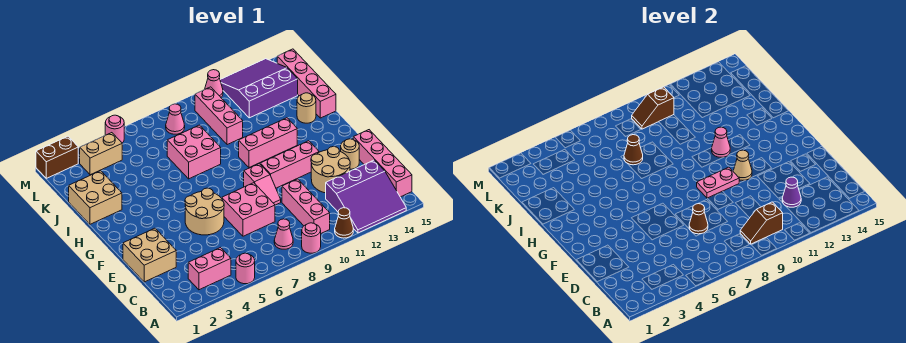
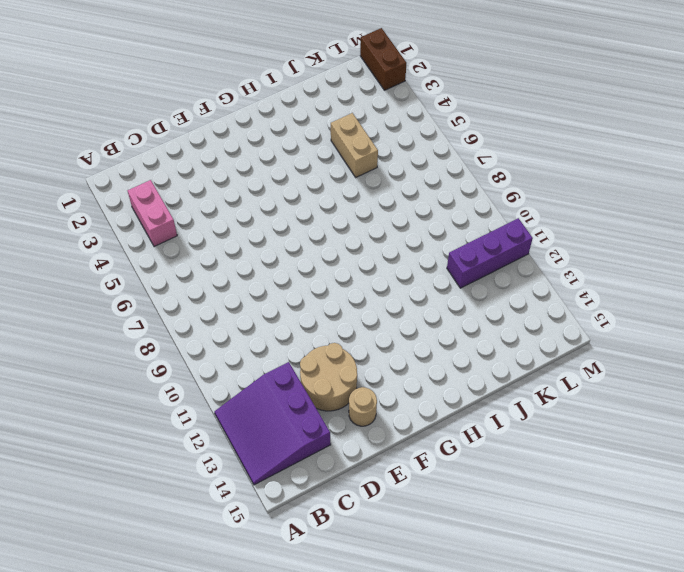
tan brick J4:J5 level 1 -> tan brick L3:L4 level 1
purple brick K11:M11 level 1 -> pink cone M11 level 1
none -> pink round brick A5 level 1
none -> pink round brick A9 level 1
none -> brown cone A11 level 1
none -> pink cone B8 level 1

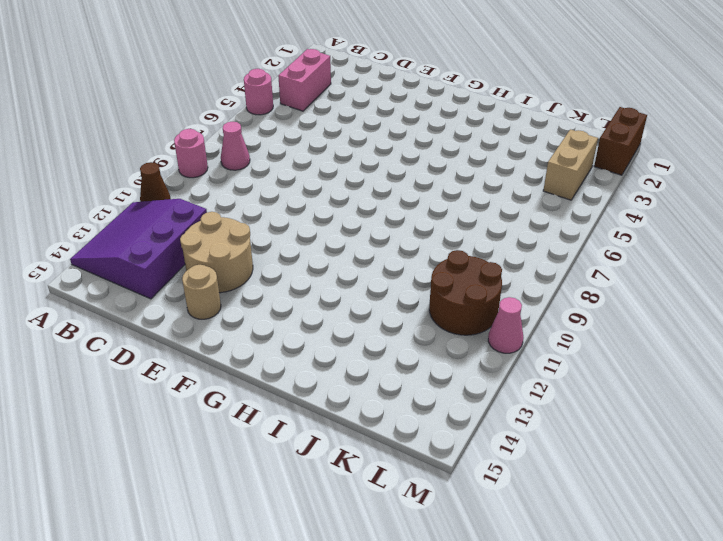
brown round brick K10:L11 level 1 -> pink brick J10:L10 level 1
none -> pink brick B10:D10 level 1
none -> pink brick B15:E15 level 1
none -> tan brick D1:E2 level 1
none -> pink brick D7:E8 level 1

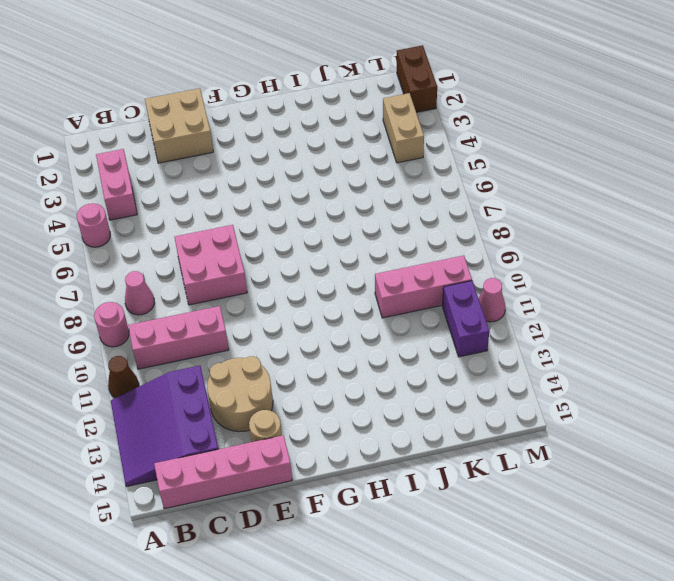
purple brick L11:L12 level 1 -> purple slope K12:M14 level 1 top K
none -> tan round brick E5:F6 level 1
none -> pink slope E9:F9 level 1 top F
none -> pink brick F10:F12 level 1
none -> pink brick H10:H12 level 1

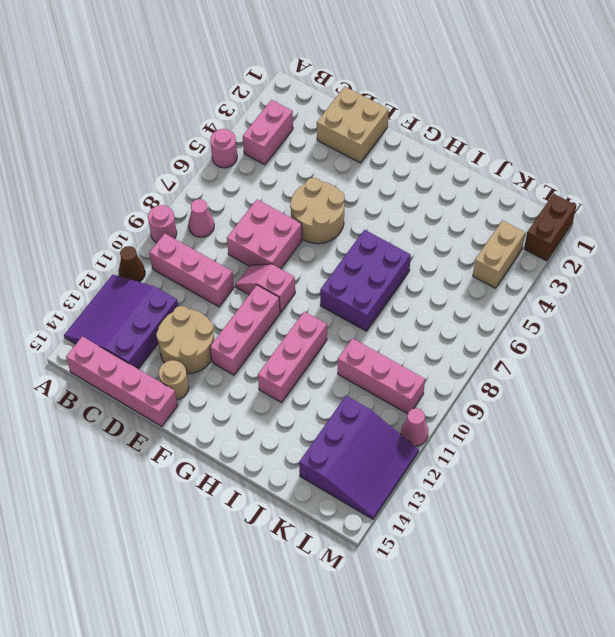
purple brick H6:I8 level 1 -> pink brick I7:J8 level 1
none -> tan brick I1:J2 level 1
none -> tan round brick I14 level 1
none -> pink brick I15:L15 level 1
none -> pink cone L8 level 1

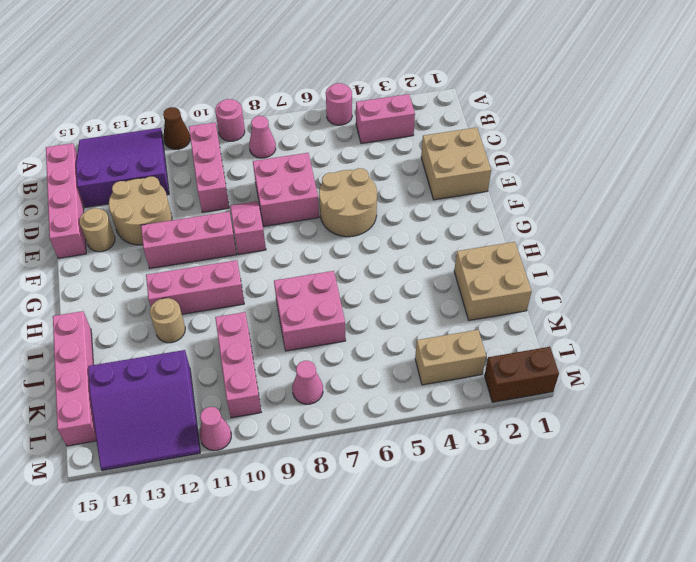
tan round brick I12 level 1 -> tan round brick I14 level 1
none -> pink round brick M5 level 1
none -> brown slope B9:B10 level 2 top 10
none -> purple cone C12 level 2
none -> brown cone D7 level 2

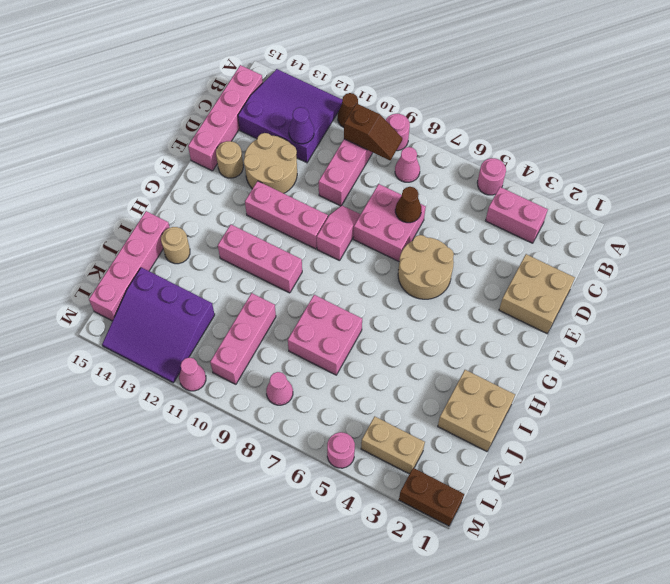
none -> pink plate F9:F10 level 2
none -> tan cone F11 level 2
none -> pink cone H11 level 2
none -> brown cone J7 level 2

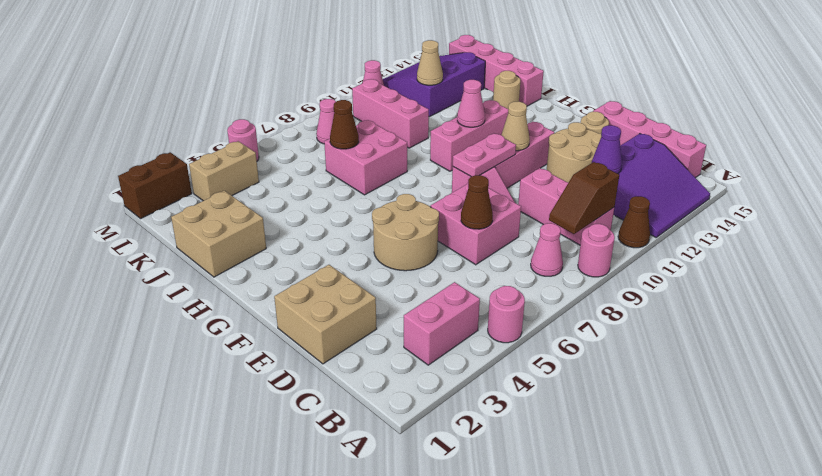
tan cone K12 level 2 -> none
none -> brown slope L9:L10 level 2 top 10

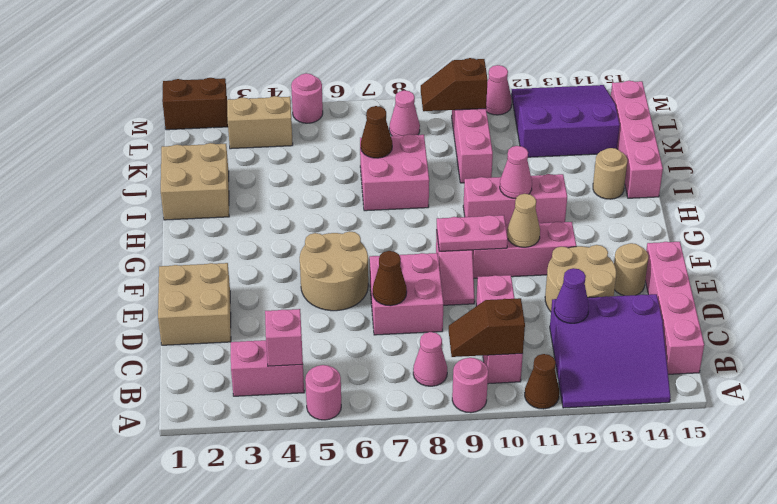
pink brick B4 level 2 -> none

